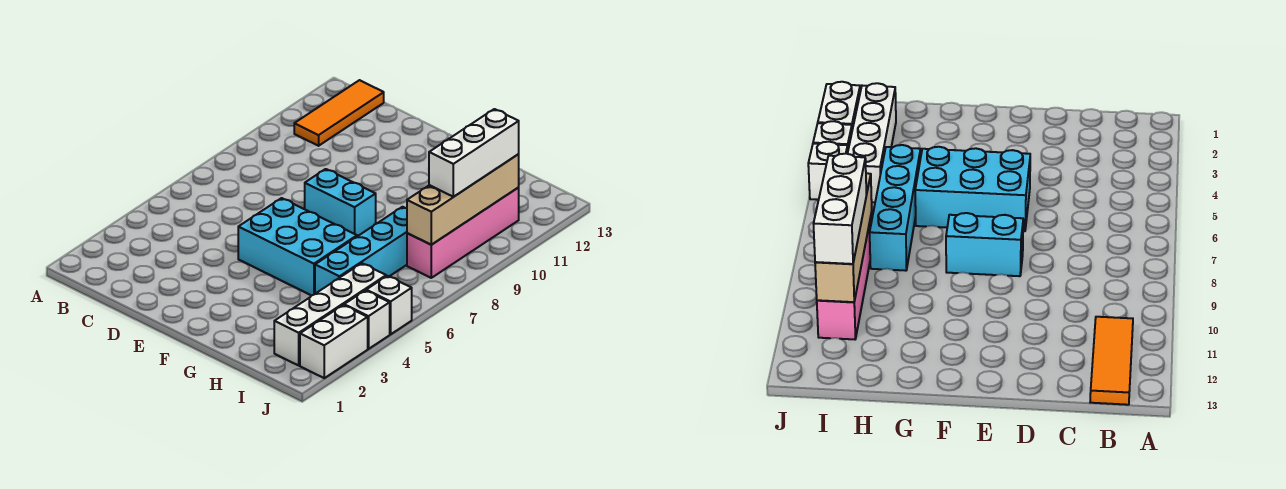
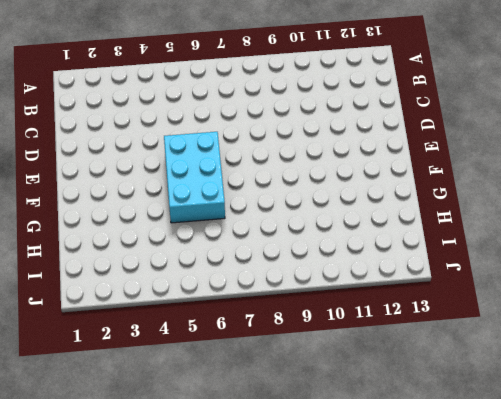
none -> orange tile B11:B13 level 1
none -> cyan brick E8:F8 level 1

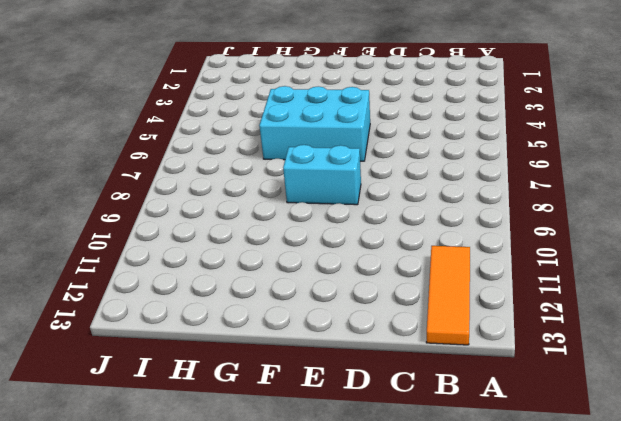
none -> cyan brick H5:H8 level 1
none -> white brick I2:I5 level 1

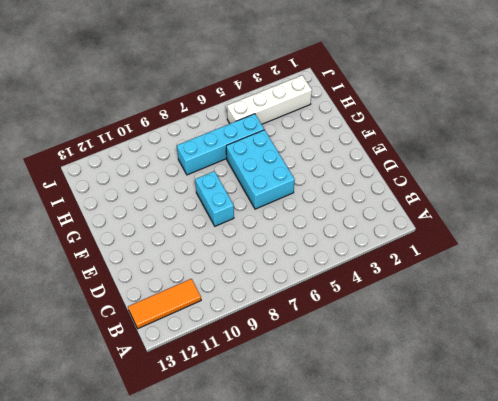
none -> pink brick I8:I11 level 1
none -> white brick J2:J3 level 1

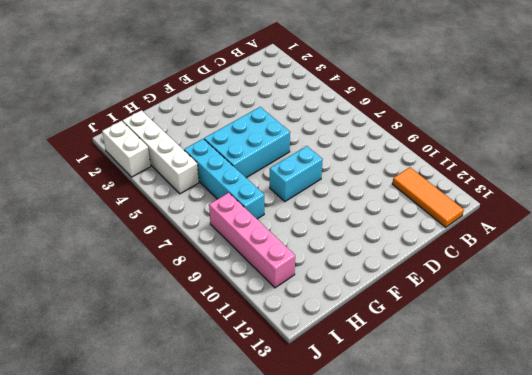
none -> white brick J4 level 1
none -> white brick J5 level 1

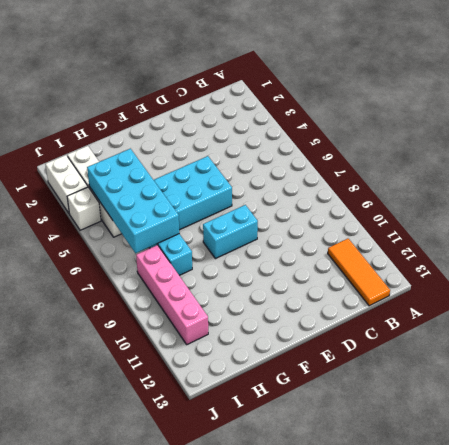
cyan brick H4:I7 level 2 -> none
none -> white brick J5 level 1
none -> tan brick I8:I11 level 2

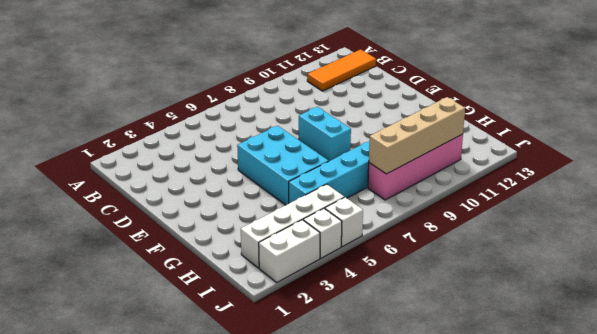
none -> white brick I9:I11 level 3

